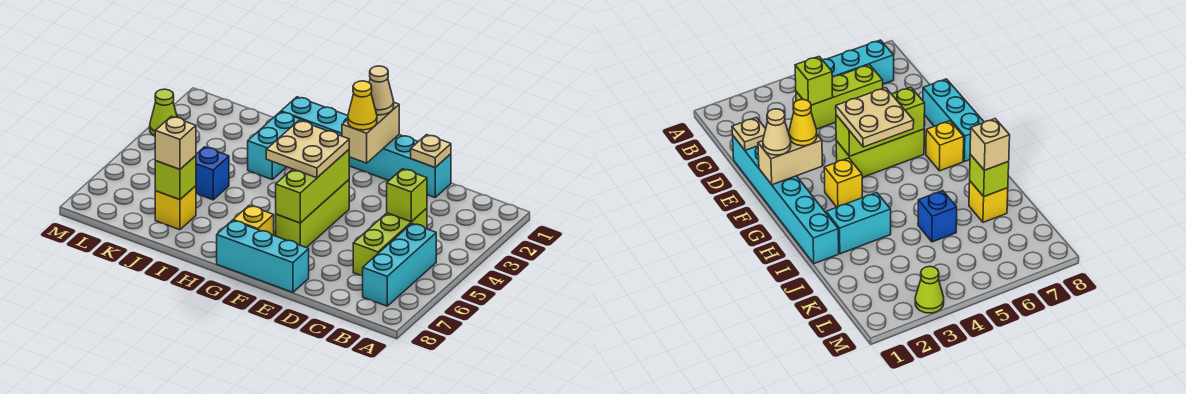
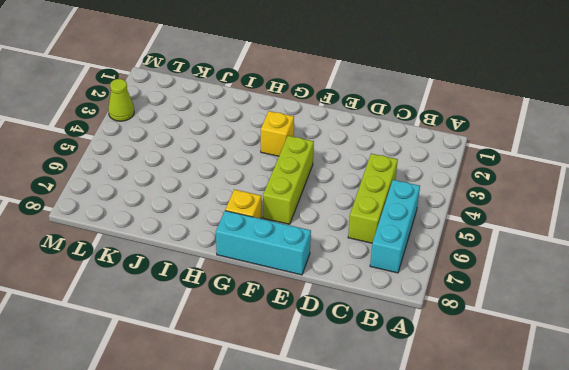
none -> cyan brick D1:I1 level 1
none -> cyan brick I2:I3 level 1
none -> blue brick J5 level 1

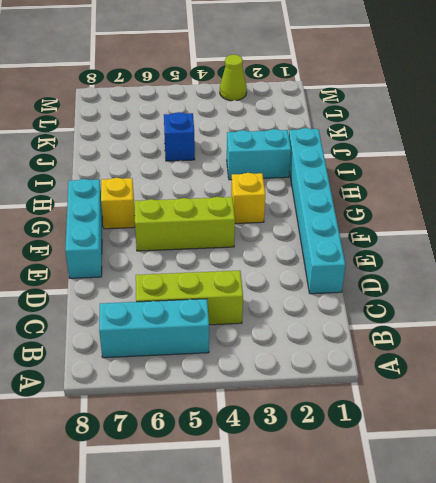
none -> yellow brick J7 level 1
none -> lime brick C4 level 2
none -> tan plate D1 level 2

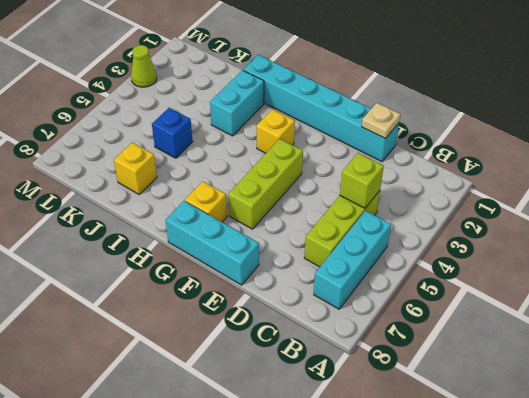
none -> tan brick F1:F2 level 2
none -> lime brick F4:F6 level 2
none -> lime brick J7 level 2

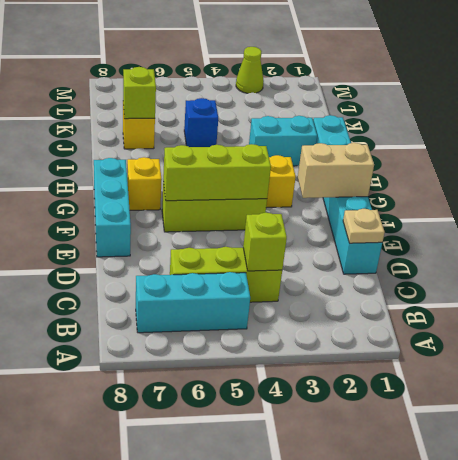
none -> tan cone F1 level 3
none -> yellow cone F2 level 3
none -> tan plate F4:G5 level 3

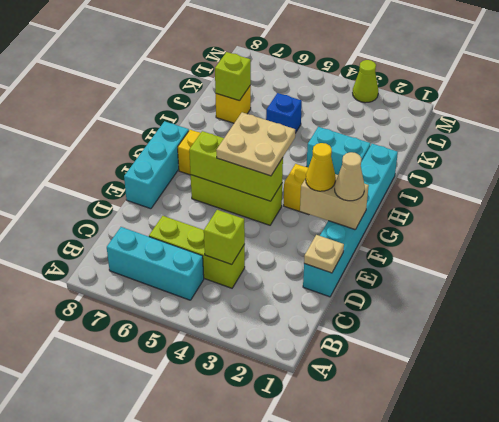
none -> tan brick J7 level 3

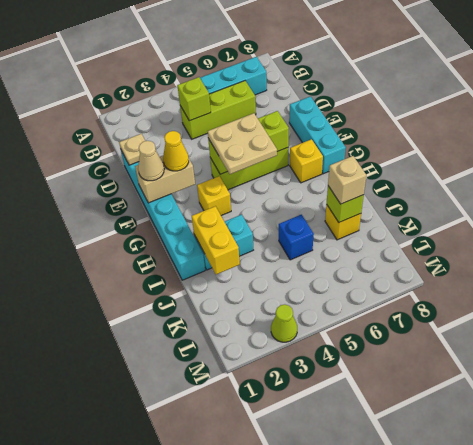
yellow brick I2:J2 level 2 -> none

